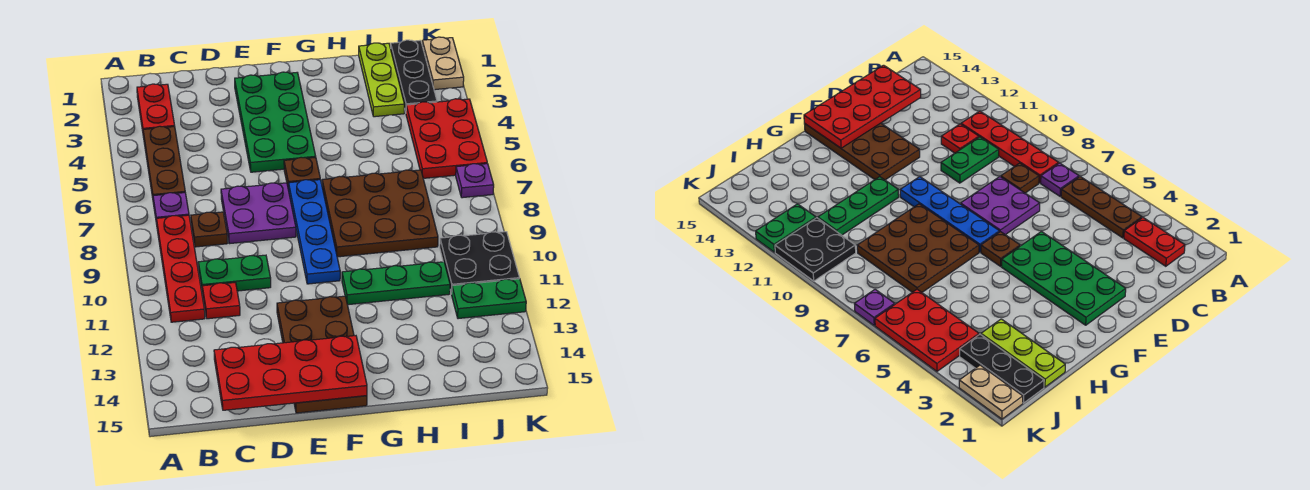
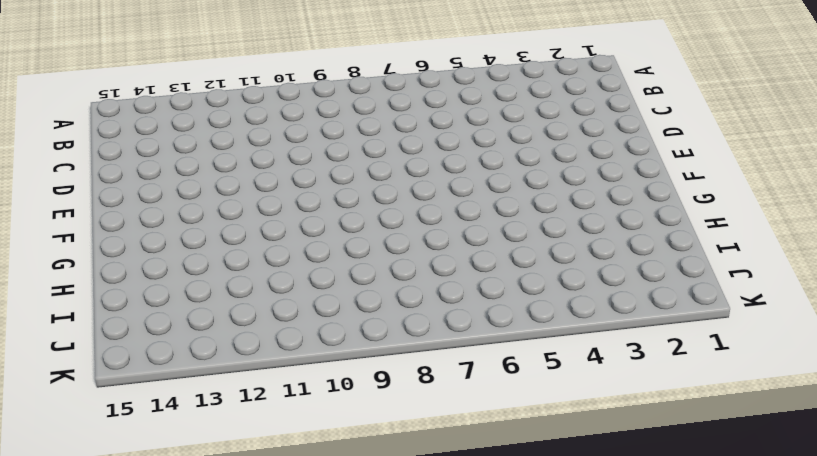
none -> red plate B2:B3 level 1
none -> brown plate B4:B6 level 1
none -> purple plate B7 level 1

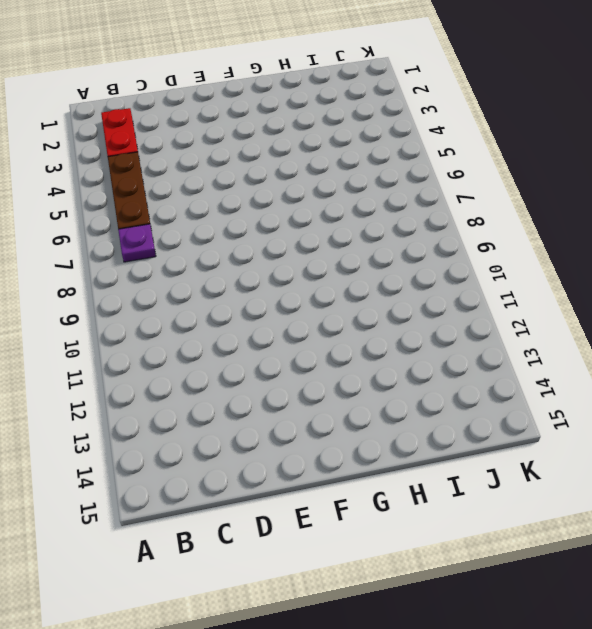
none -> red plate B8:B11 level 1
none -> brown plate C8 level 1
none -> green plate C10:D10 level 1

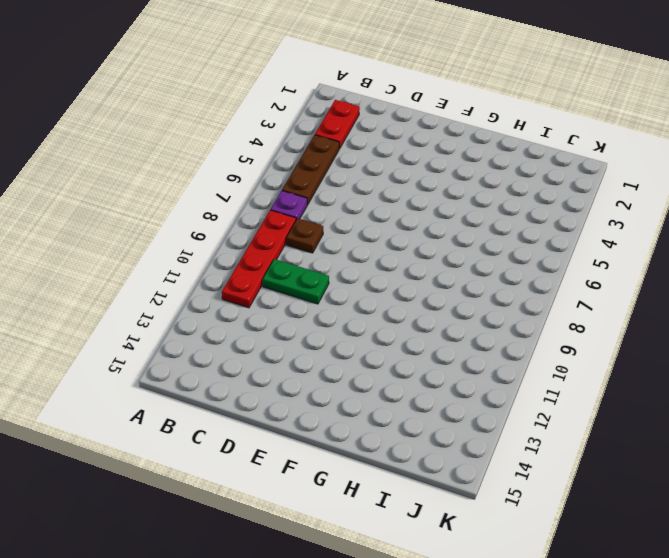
none -> red plate C11 level 1
none -> purple plate D7:E8 level 1
none -> green plate E2:F5 level 1

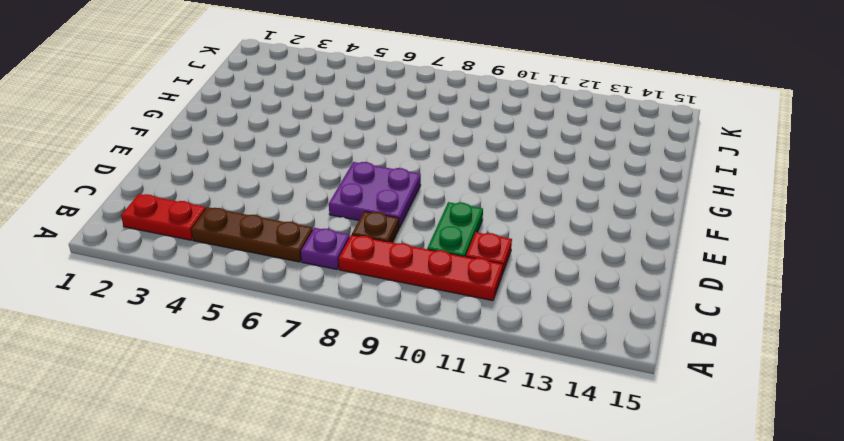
none -> green plate E2:F5 level 1
none -> brown plate E12:F15 level 1
none -> brown plate F6 level 1

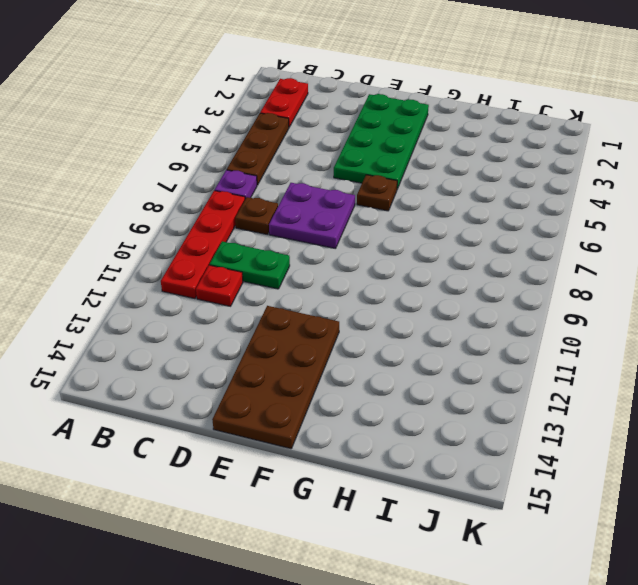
none -> blue plate F7:F10 level 1
none -> brown plate G7:I9 level 1
none -> green plate G11:I11 level 1

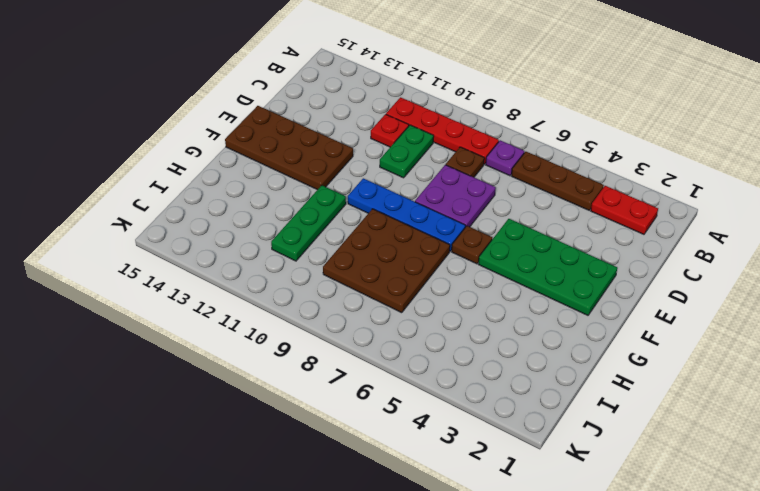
none -> lime plate I1:I3 level 1
none -> black plate J1:J3 level 1
none -> red plate J4:K6 level 1

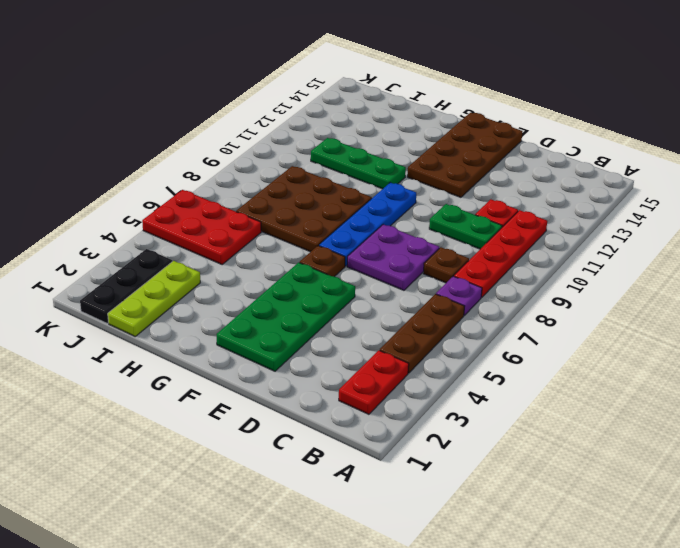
red plate I5:K6 level 1 -> red plate J4:K6 level 1
none -> black plate J10:K11 level 1
none -> green plate J12:K12 level 1
none -> tan plate K1:K2 level 1

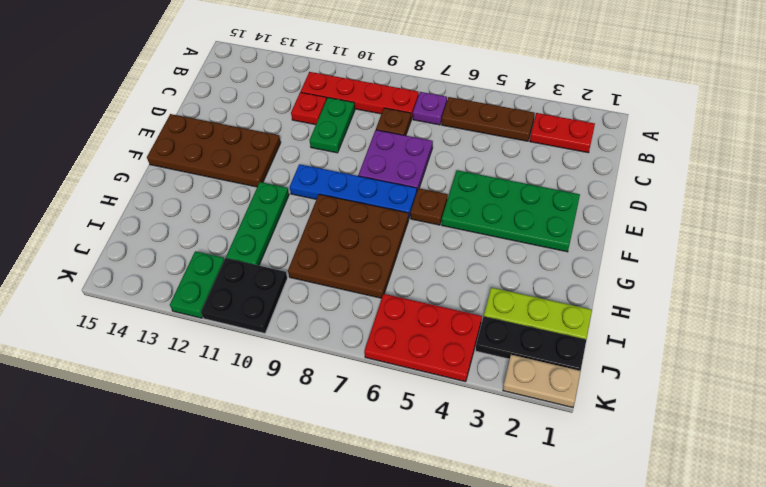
none -> purple plate K7 level 1
none -> red plate C14:F15 level 2

